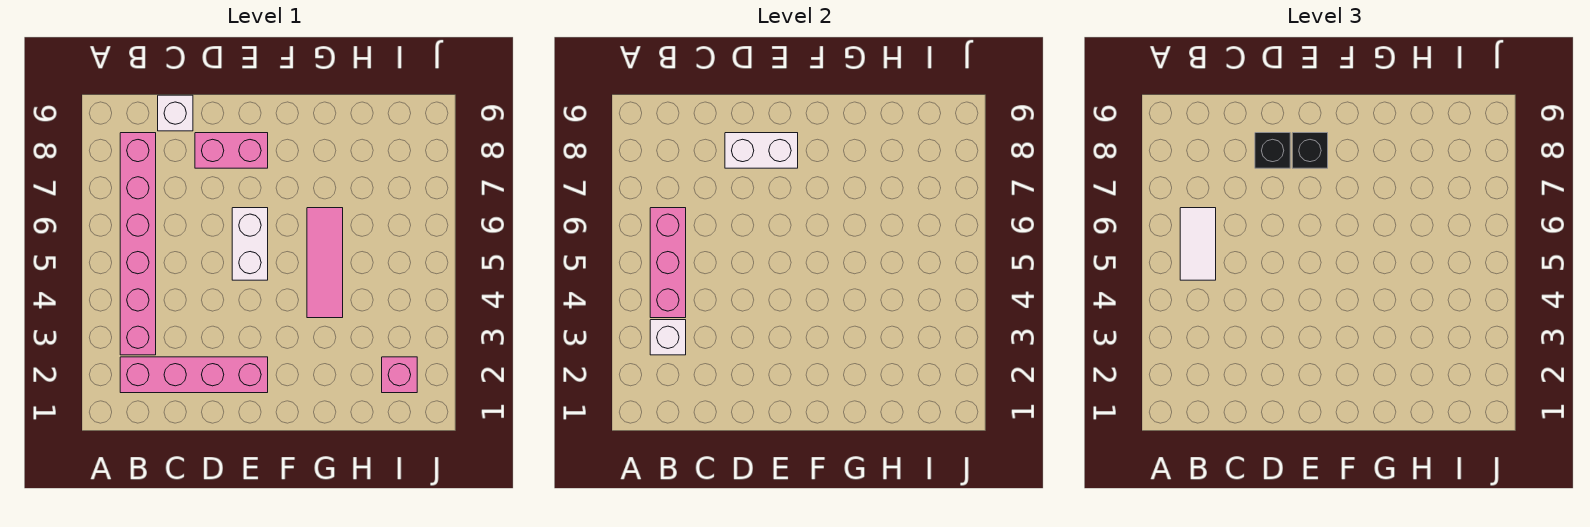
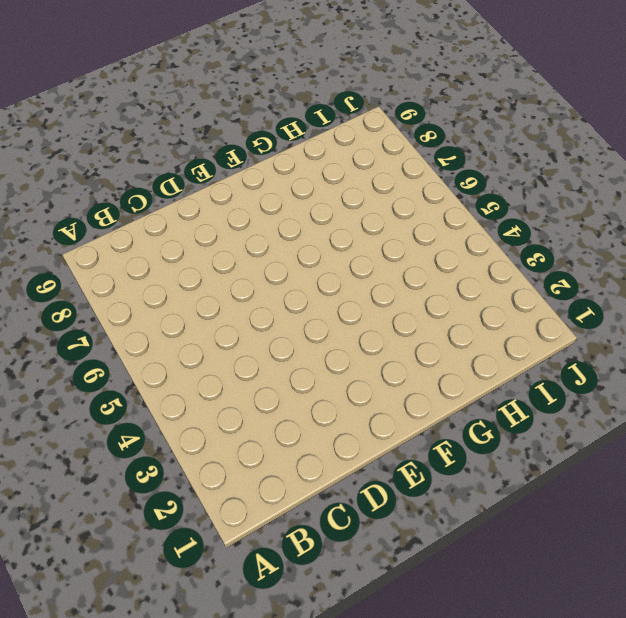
none -> pink brick B2:E2 level 1
none -> pink brick B3:B8 level 1
none -> white brick C9 level 1

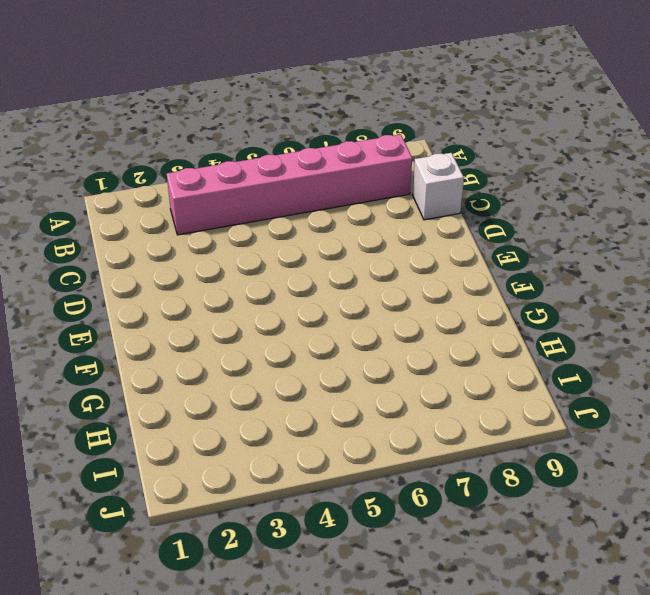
none -> pink brick B2:E2 level 1
none -> pink brick D8:E8 level 1
none -> white brick E5:E6 level 1

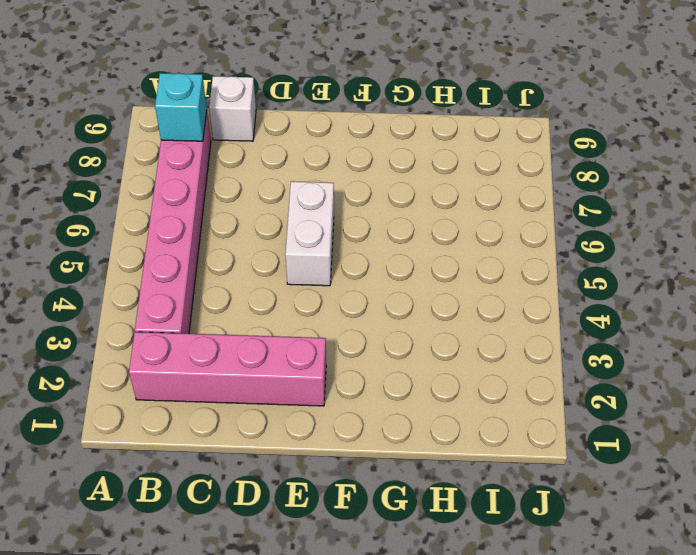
cyan brick B8 level 2 -> none
none -> pink brick D8:E8 level 1
none -> pink tile G4:G6 level 1
none -> pink brick I2 level 1

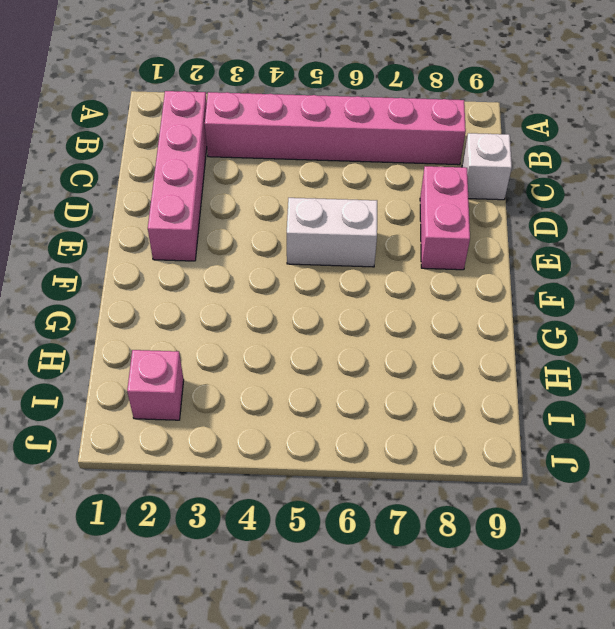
none -> pink tile G4:G6 level 1
none -> white brick B3 level 2
none -> pink brick B4:B6 level 2

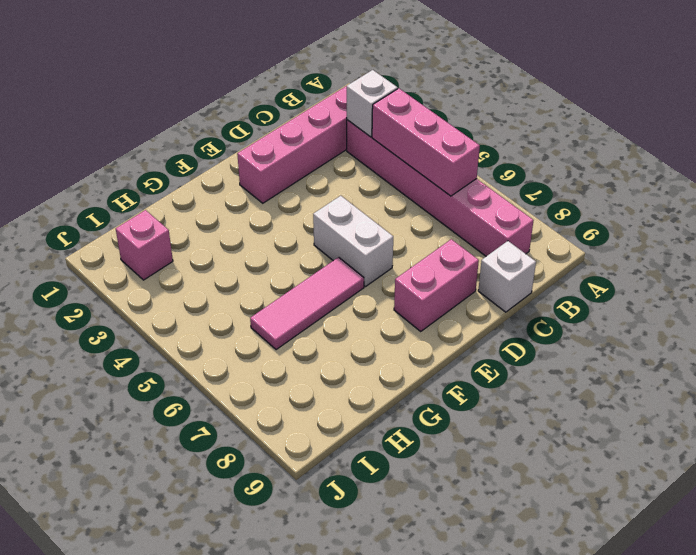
pink tile F6:H6 level 1 -> pink tile G4:G6 level 1
none -> white brick D8:E8 level 2
none -> white tile B5:B6 level 3
none -> black brick D8 level 3

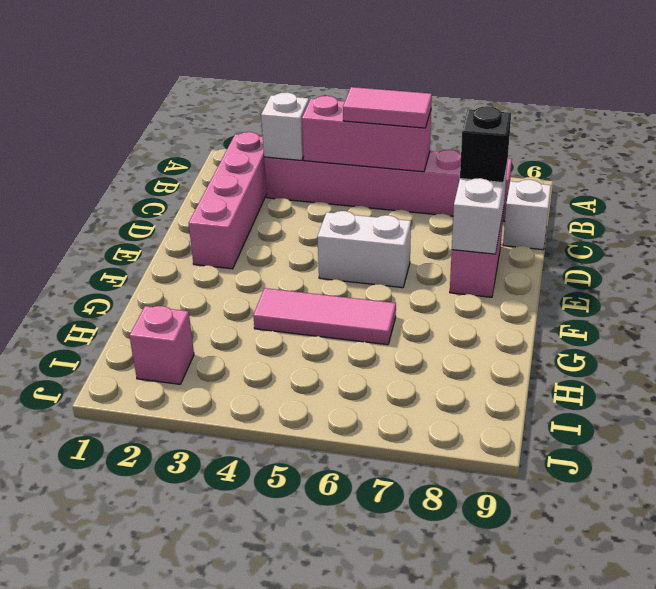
pink tile B5:B6 level 3 -> white tile B5:B6 level 3
none -> black brick E8 level 3

